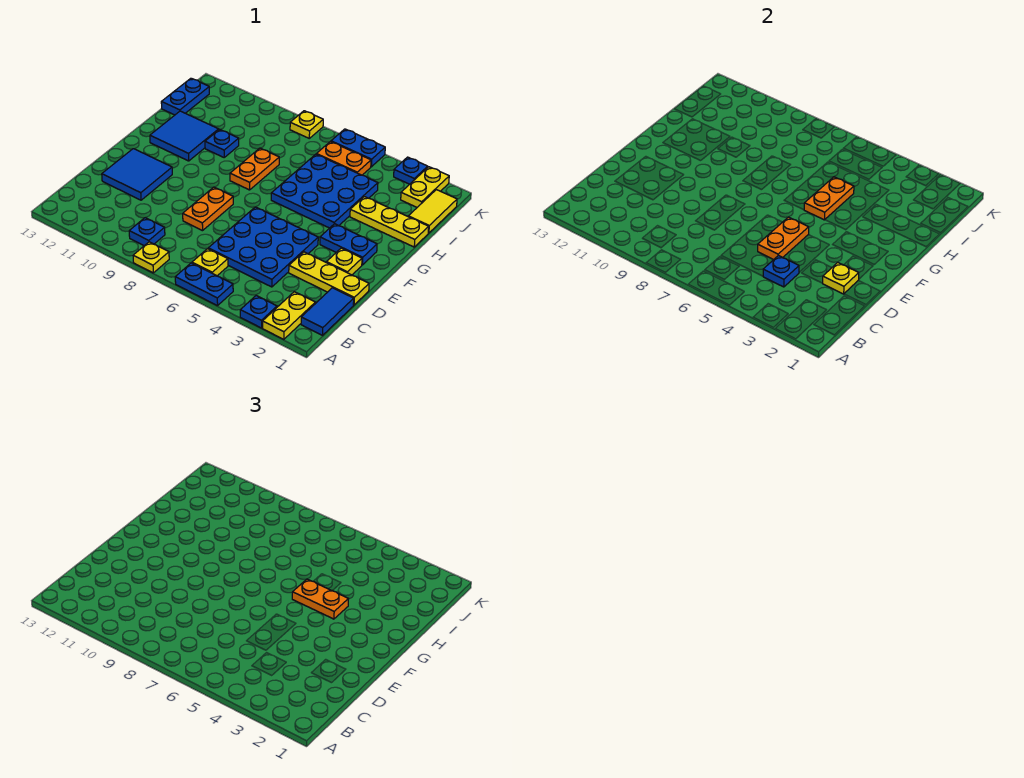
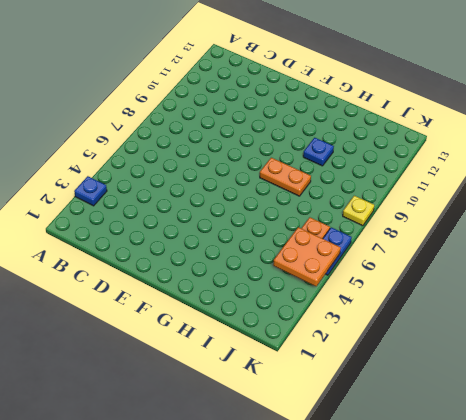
orange plate J4:K5 level 2 -> none
none -> yellow plate A2:B2 level 1
none -> blue plate A5:A6 level 1
none -> yellow plate A8 level 1
none -> blue tile B1:C1 level 1

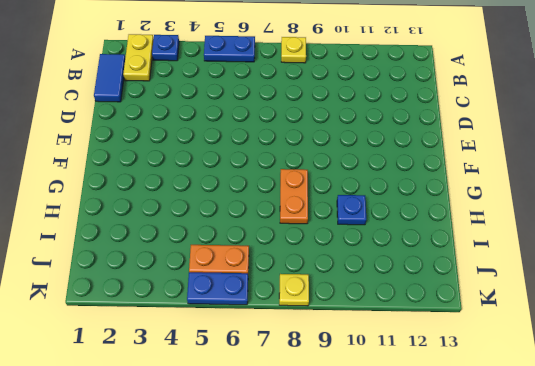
none -> yellow plate B6 level 1
none -> blue plate B9 level 1
none -> blue plate C4:E6 level 1
none -> yellow plate D1:D3 level 1

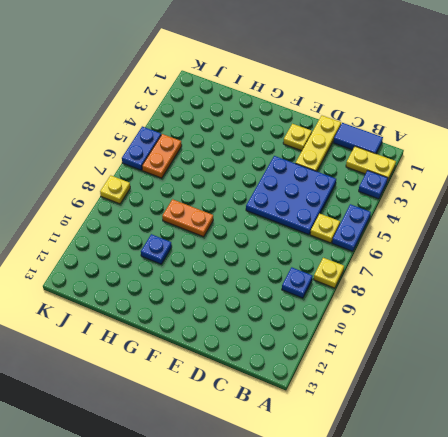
none -> orange plate D8:E8 level 1
none -> blue tile D11:E12 level 1
none -> blue plate F2:F3 level 1
none -> blue plate G4:I6 level 1

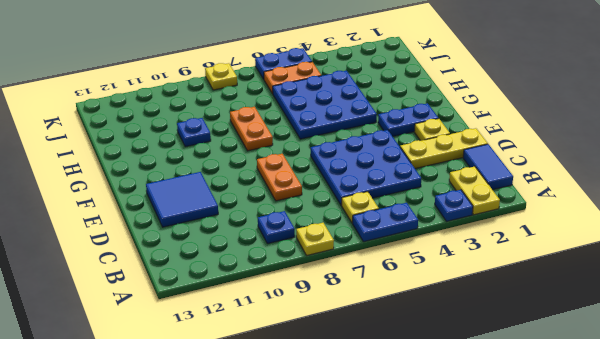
none -> blue tile G11:H12 level 1
none -> yellow plate H1:H3 level 1
none -> yellow tile I1:J1 level 1
none -> blue plate I13:J13 level 1

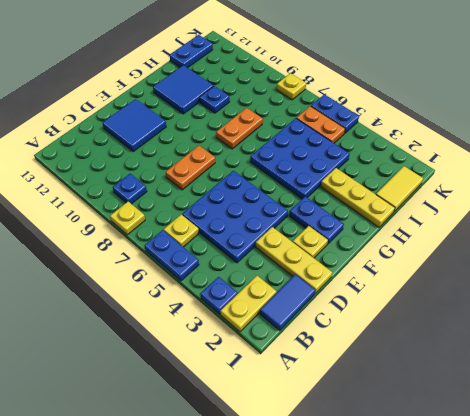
none -> yellow plate J2:K2 level 1
none -> blue plate K3 level 1
none -> blue plate C4 level 2
none -> yellow plate D2 level 2

